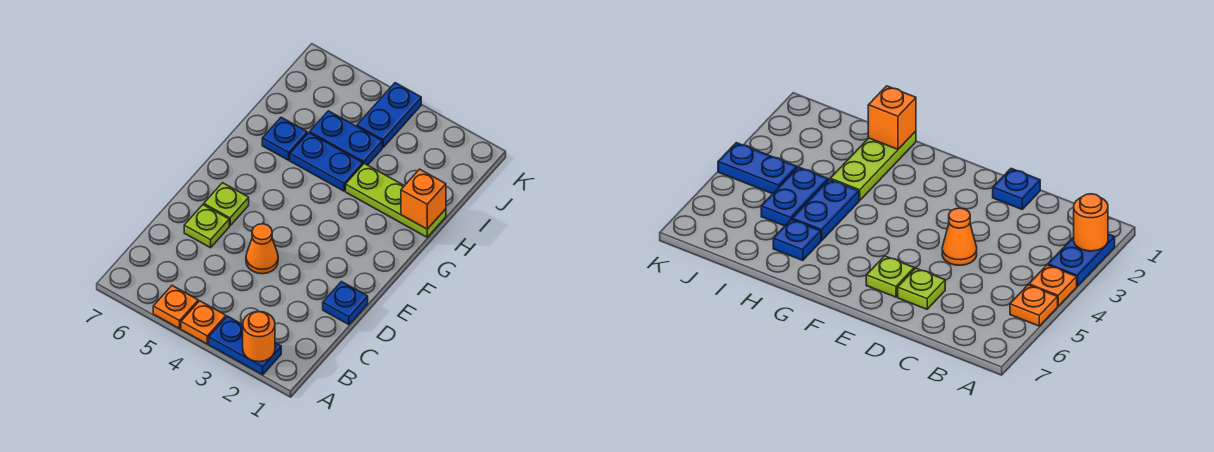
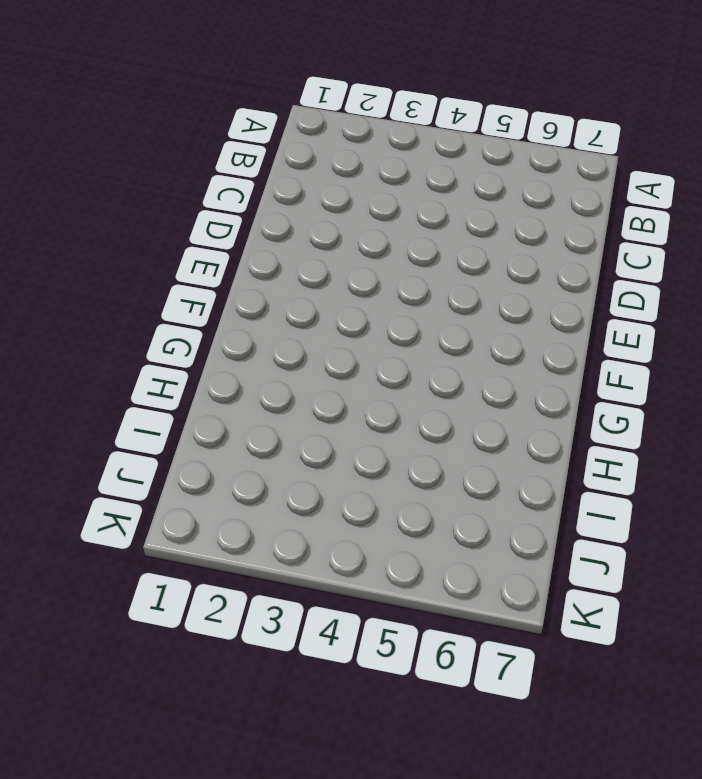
none -> blue plate A2:A3 level 1
none -> orange plate A4 level 1
none -> orange plate A5 level 1

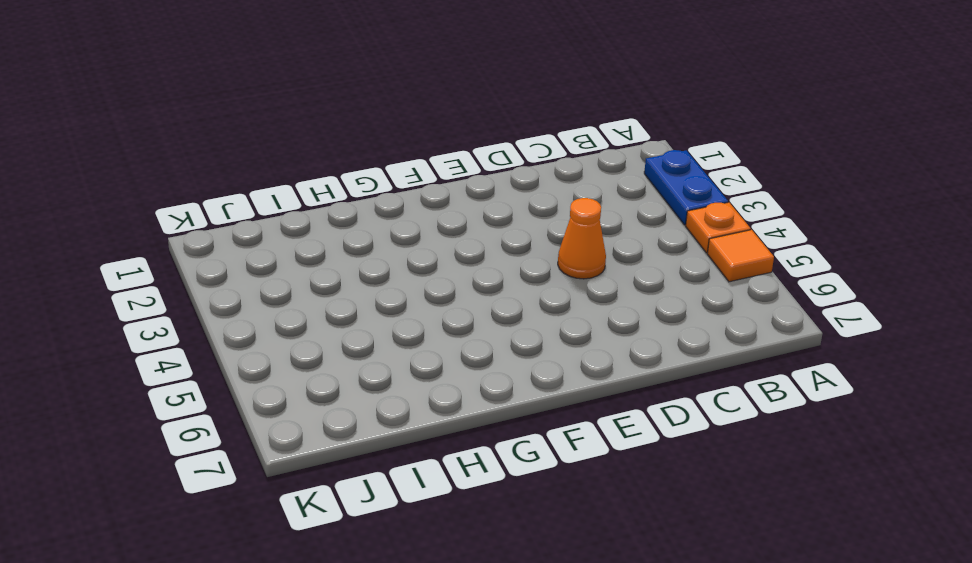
orange tile A5 level 1 -> orange plate A5 level 1
none -> blue plate D1 level 1
none -> lime plate D6 level 1
none -> lime plate E6 level 1

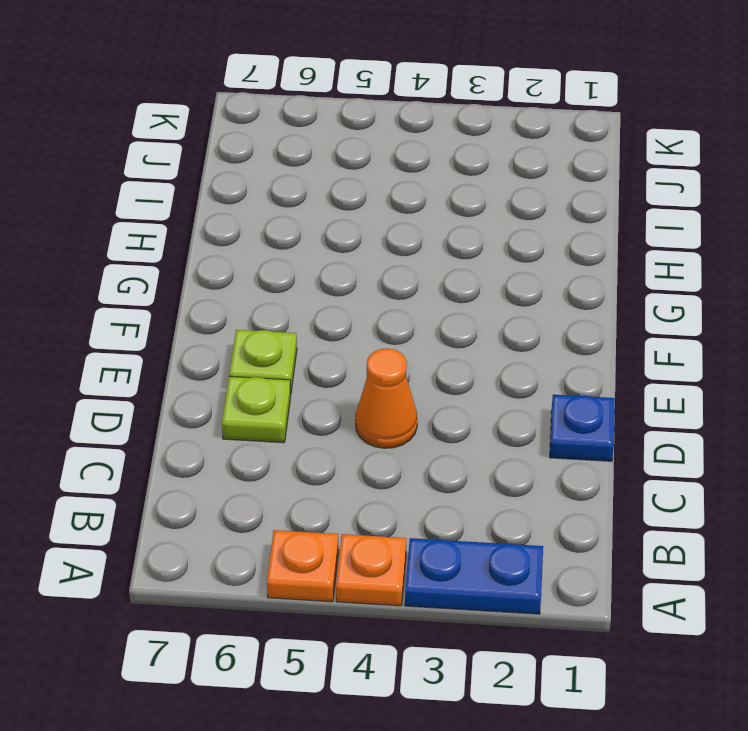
none -> lime plate H1:H3 level 1
none -> blue plate H4:H5 level 1
none -> blue plate H6 level 1

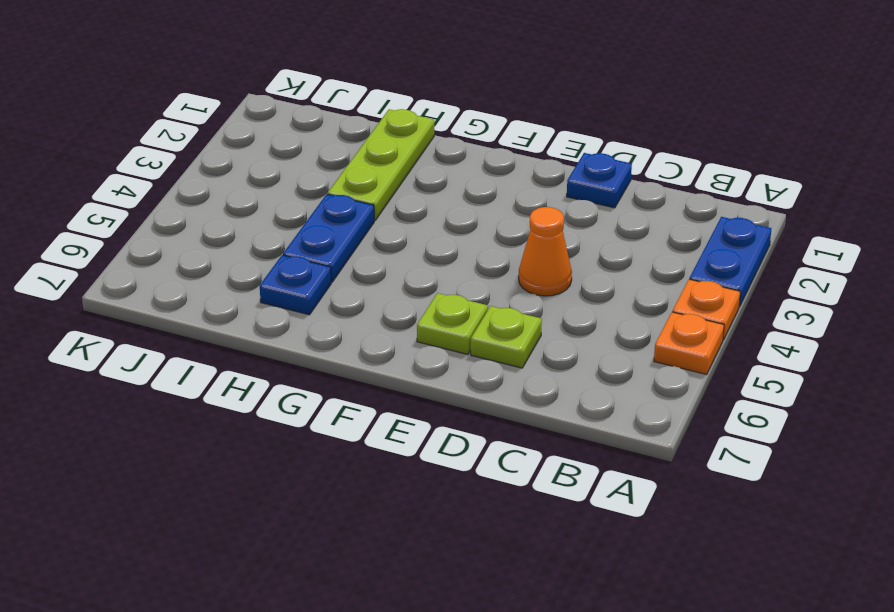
none -> blue plate I4:I5 level 1
none -> blue plate J4:K4 level 1
none -> orange round brick A2 level 2

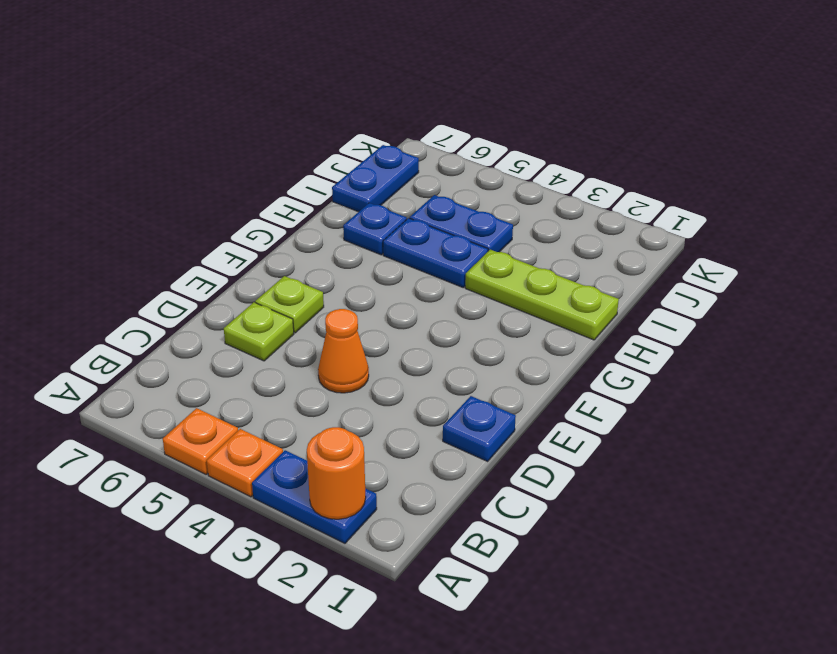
blue plate I7:J7 level 1 -> blue plate J4:K4 level 1
none -> orange brick H1 level 2

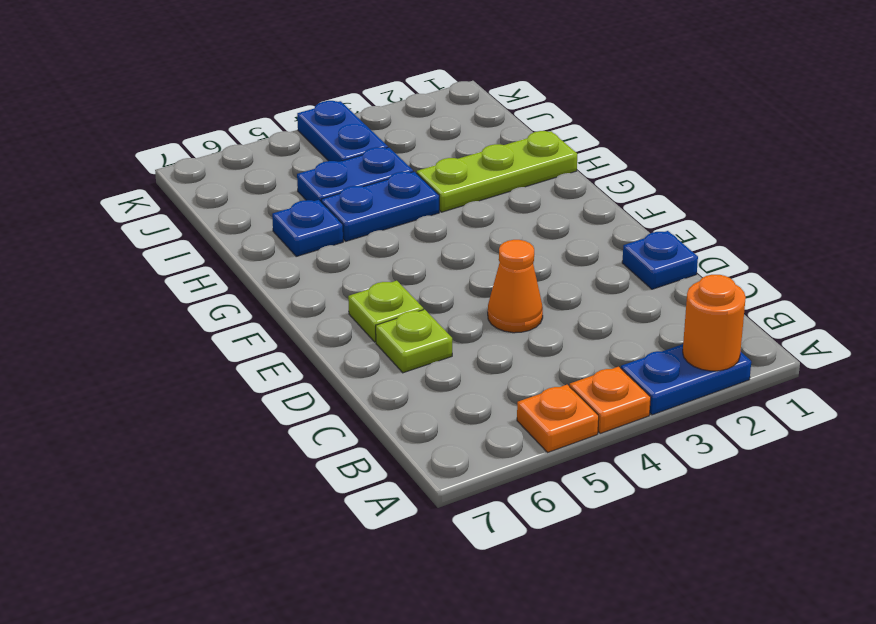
none -> orange brick H1 level 2

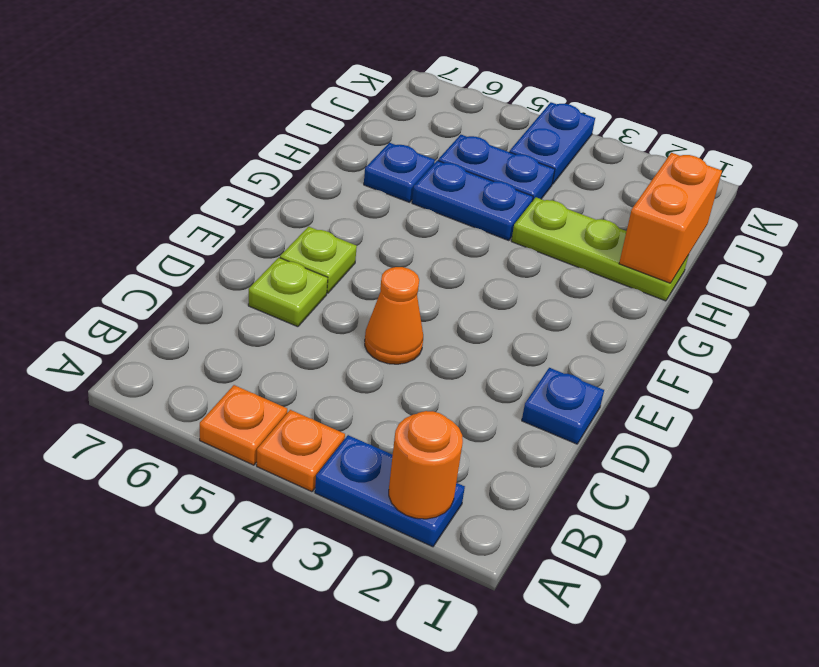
orange brick H1:I1 level 2 -> orange brick H1 level 2

